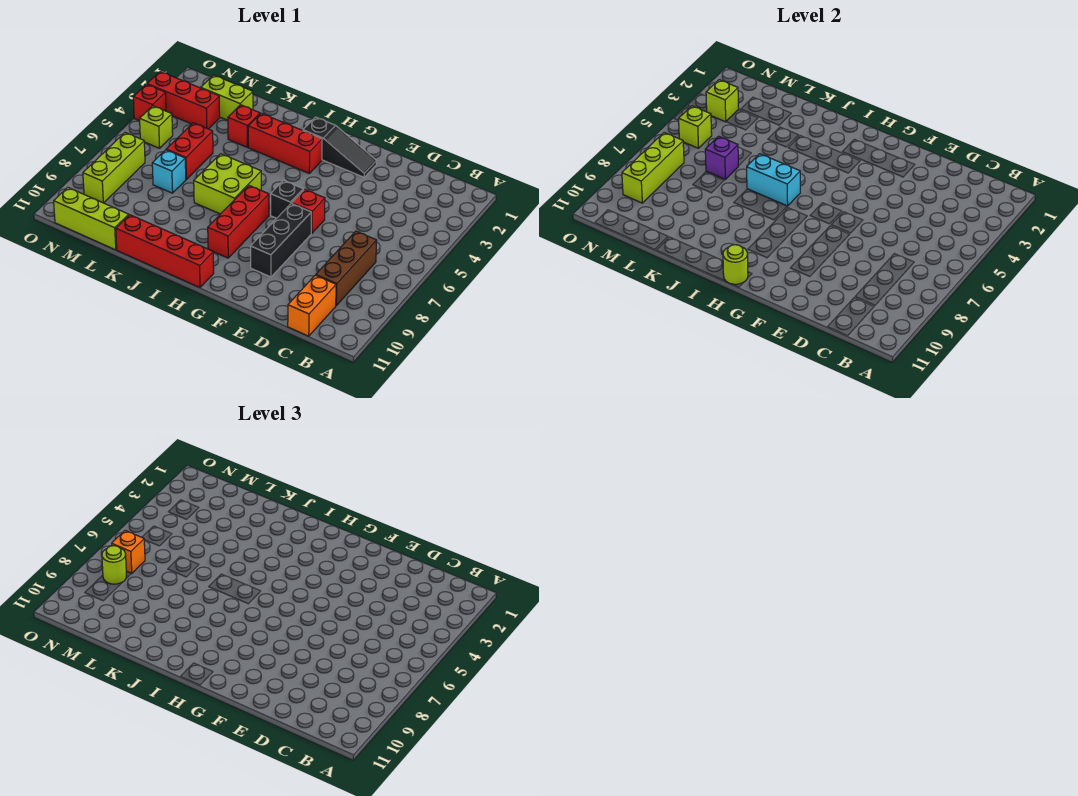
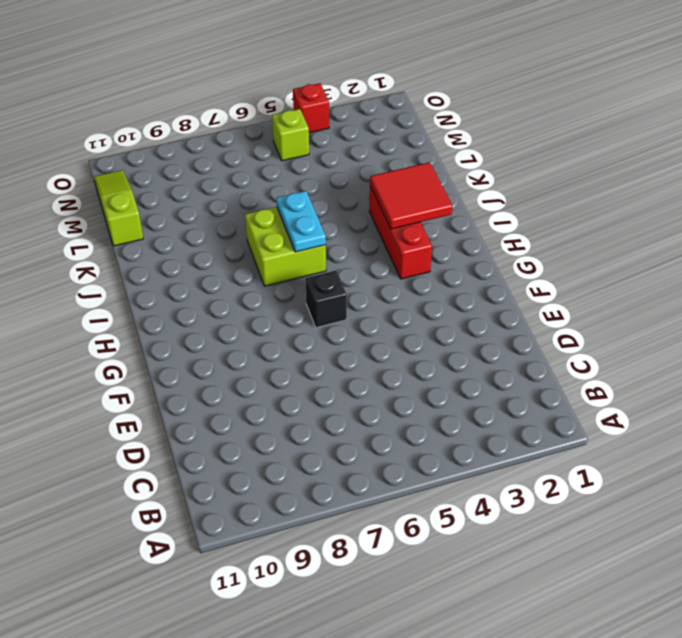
red tile I2:J3 level 2 -> none
cyan plate I6:J6 level 2 -> cyan brick I6:J6 level 2
lime slope L11:N11 level 1 top L -> lime brick L11:N11 level 1
none -> brown brick C7:C9 level 1
none -> orange brick C10:C11 level 1
none -> black slope F2:H2 level 1 top H

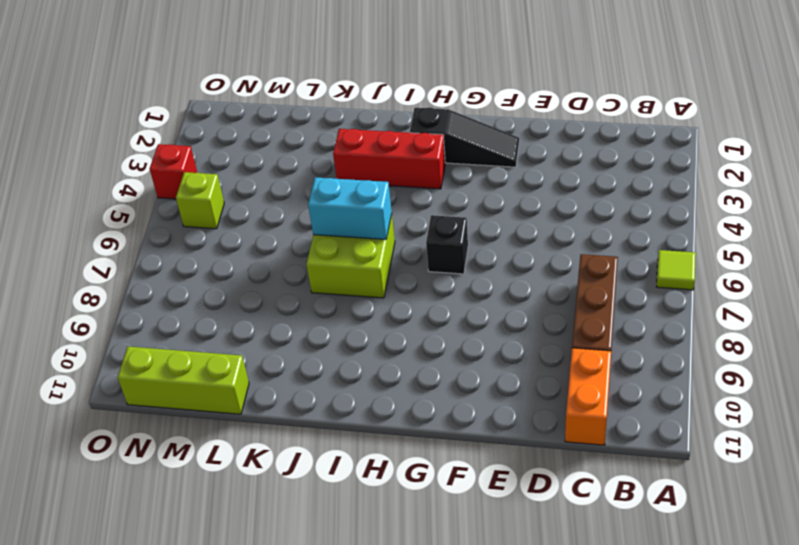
lime tile A6 level 1 -> none
none -> red brick F6 level 1
none -> black brick F7:F9 level 1
none -> red brick H7:H9 level 1

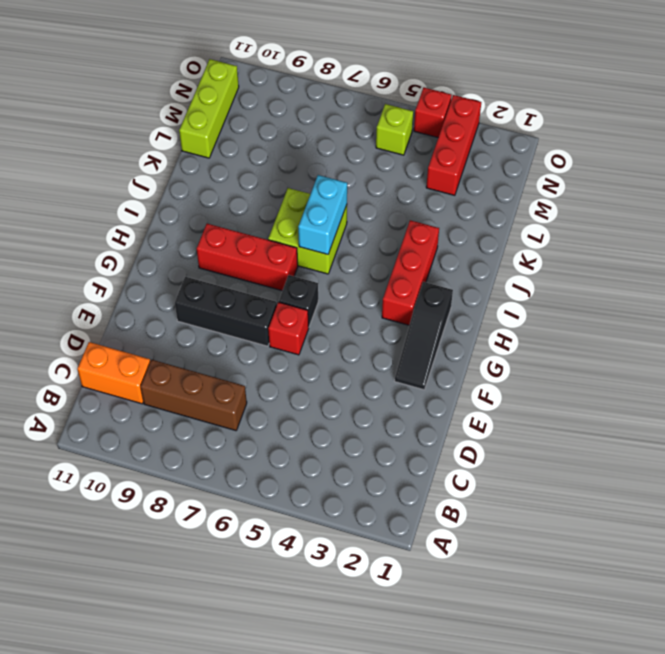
none -> red brick H11:K11 level 1
none -> red brick K3 level 1
none -> lime brick L2:M2 level 1

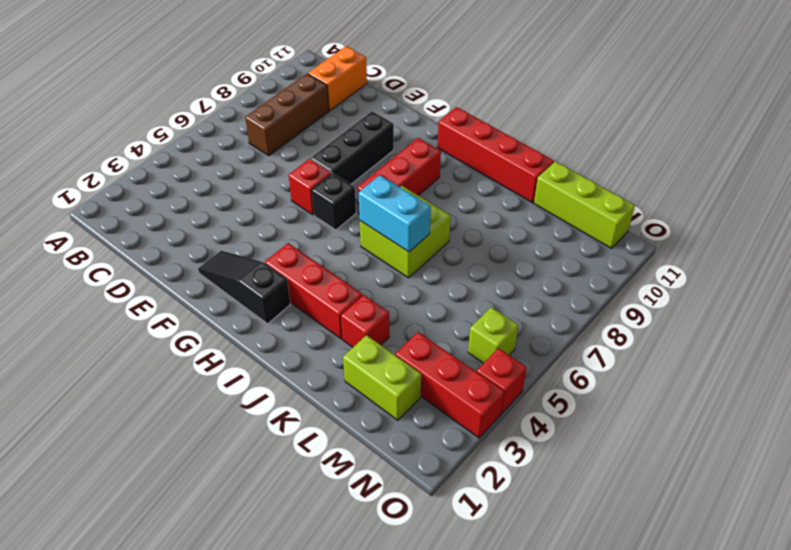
none -> red brick L5:L6 level 1
none -> cyan brick L7 level 1
none -> lime brick N7:N9 level 1

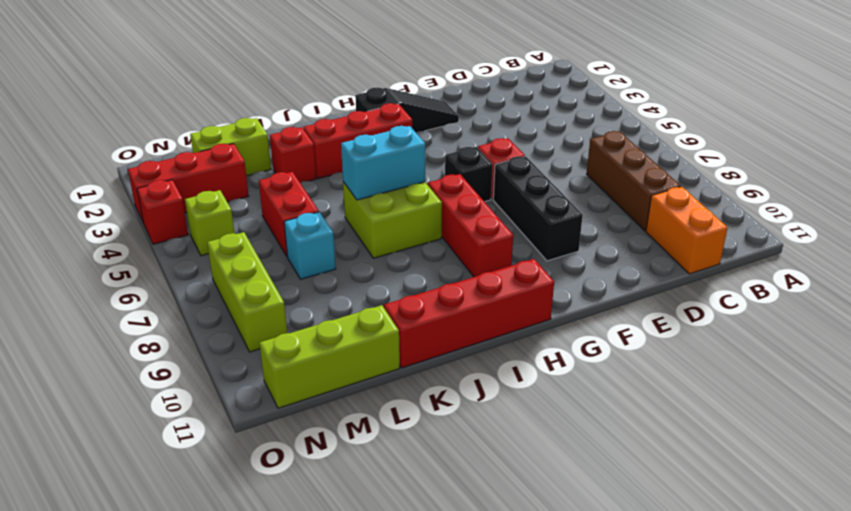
none -> lime round brick H11 level 2
none -> purple brick L6 level 2
none -> lime brick N3 level 2

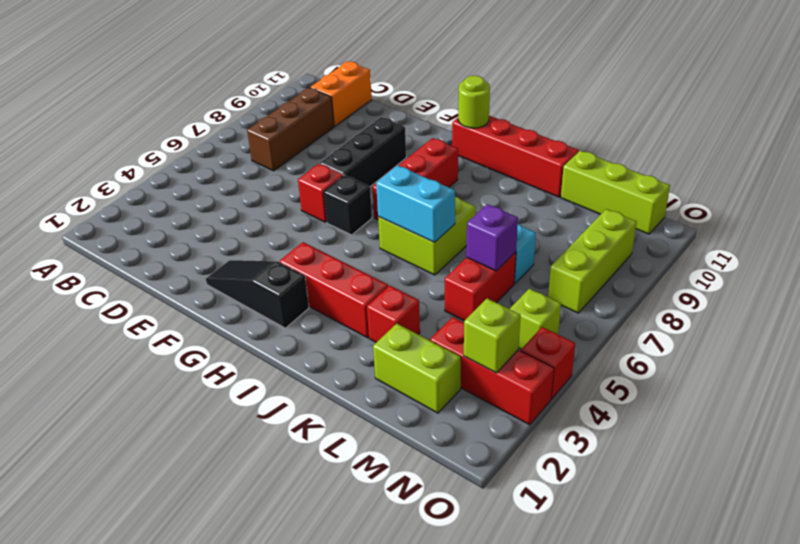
none -> lime brick N5 level 2
none -> lime brick N7:N9 level 2
none -> orange brick N7 level 3

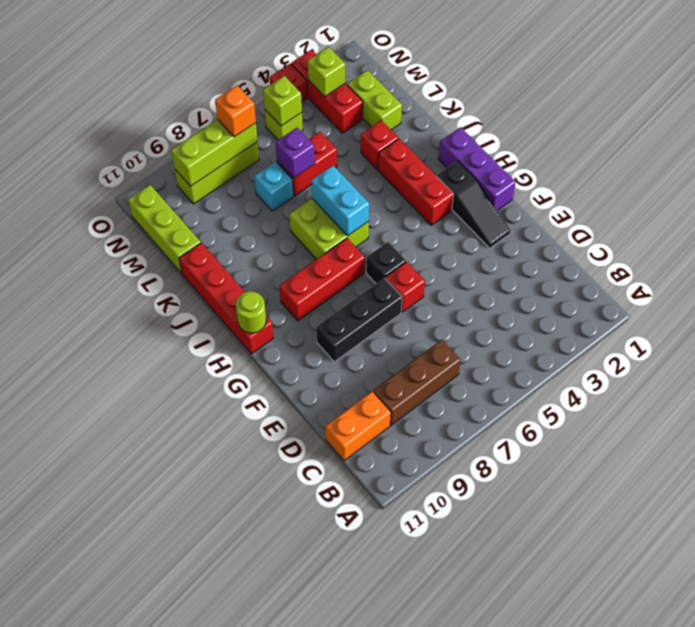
purple brick G1:I1 level 1 -> none
none -> lime round brick N8 level 3

